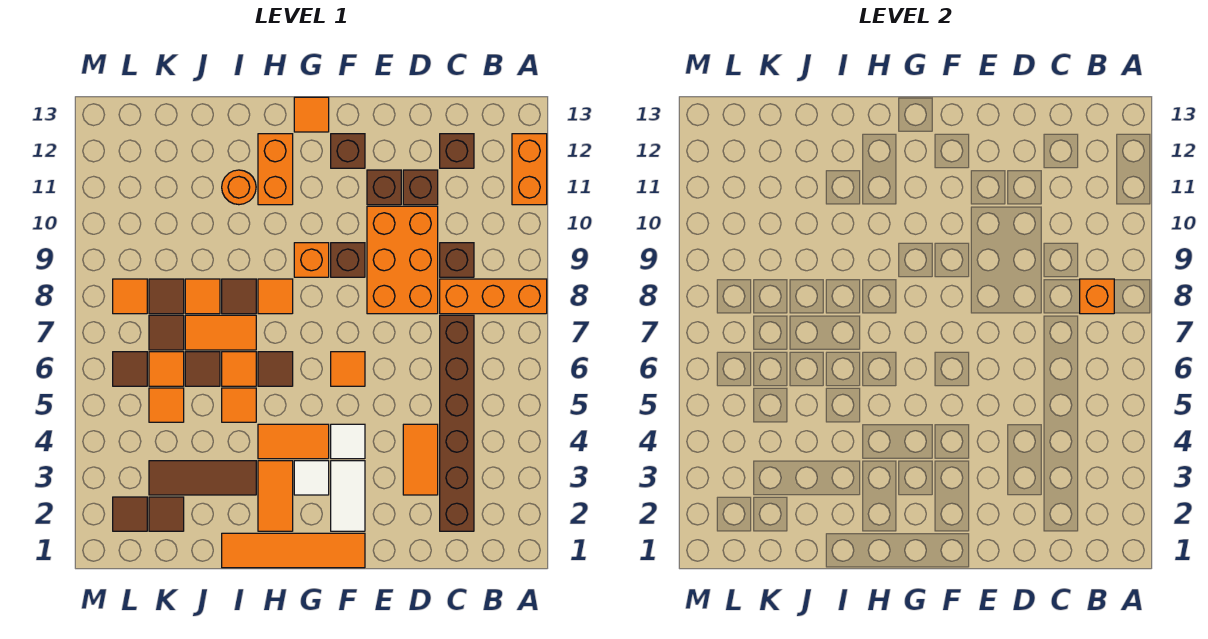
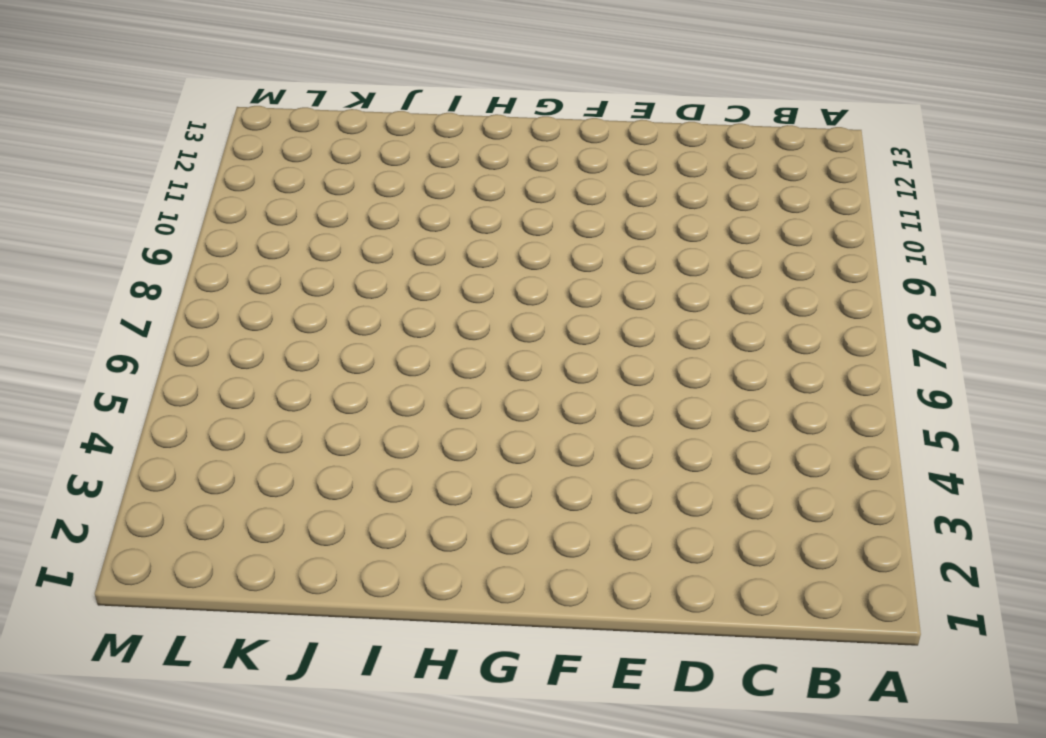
none -> orange brick A8:C8 level 1
none -> orange brick A11:A12 level 1
none -> brown brick C2:C7 level 1
none -> brown brick C9 level 1

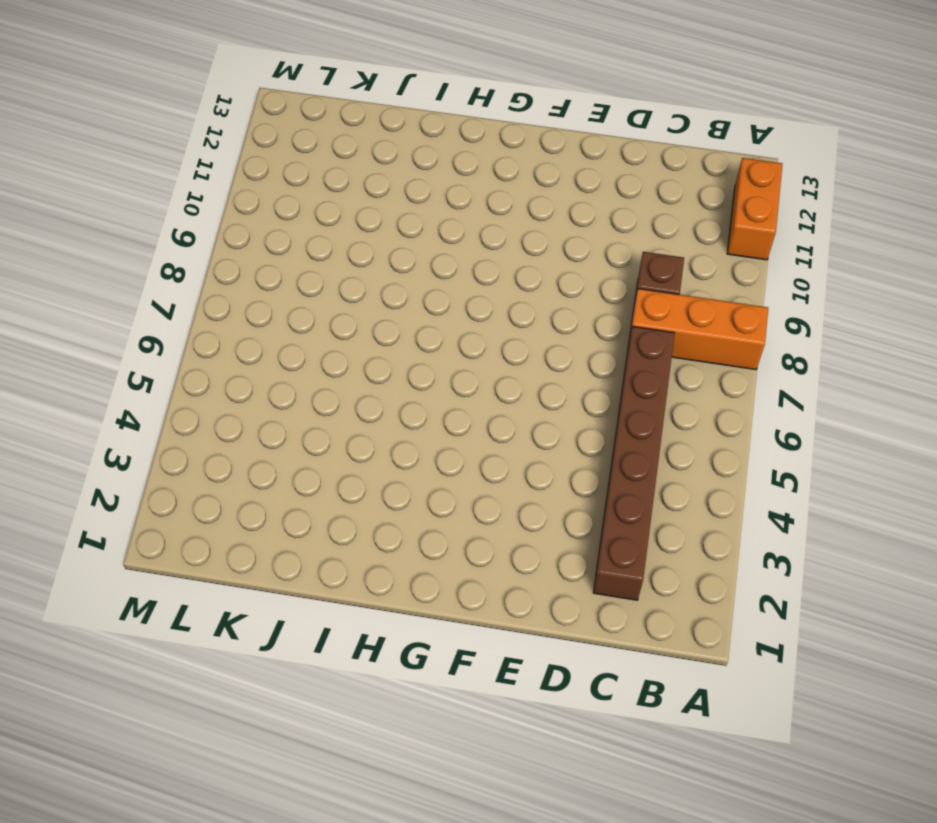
none -> brown brick C12 level 1
none -> orange tile D3:D4 level 1
none -> orange brick D8:E10 level 1
none -> brown brick D11 level 1

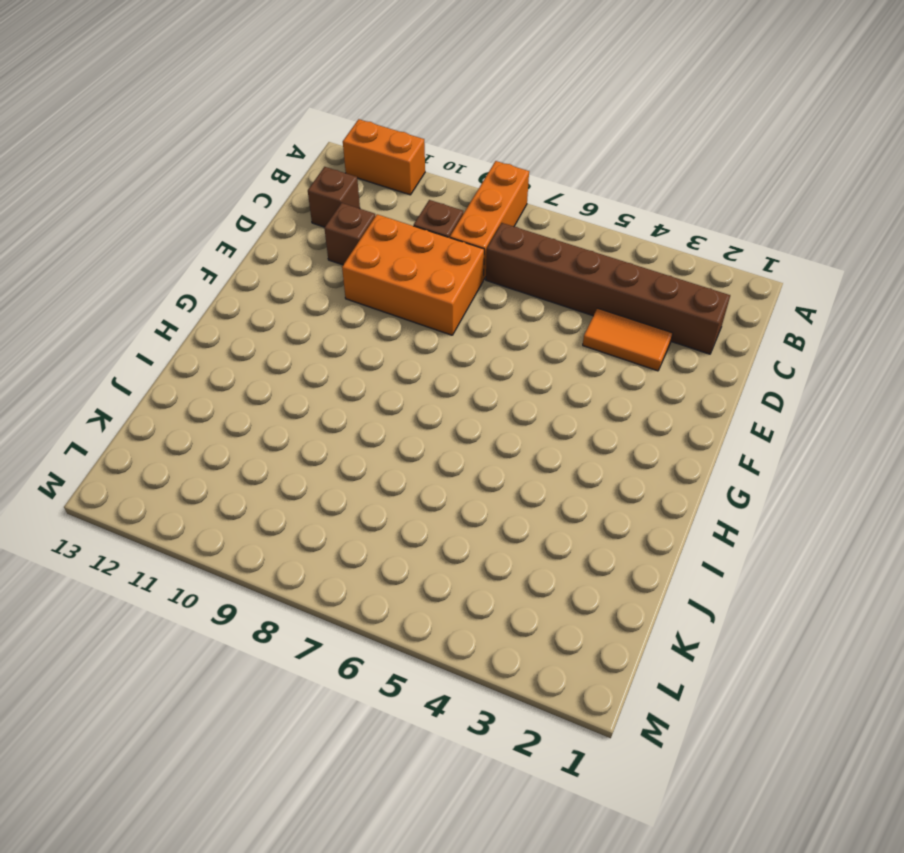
none -> brown brick E11 level 1
none -> orange tile F1:I1 level 1
none -> white tile F2:F3 level 1
none -> white tile F4 level 1

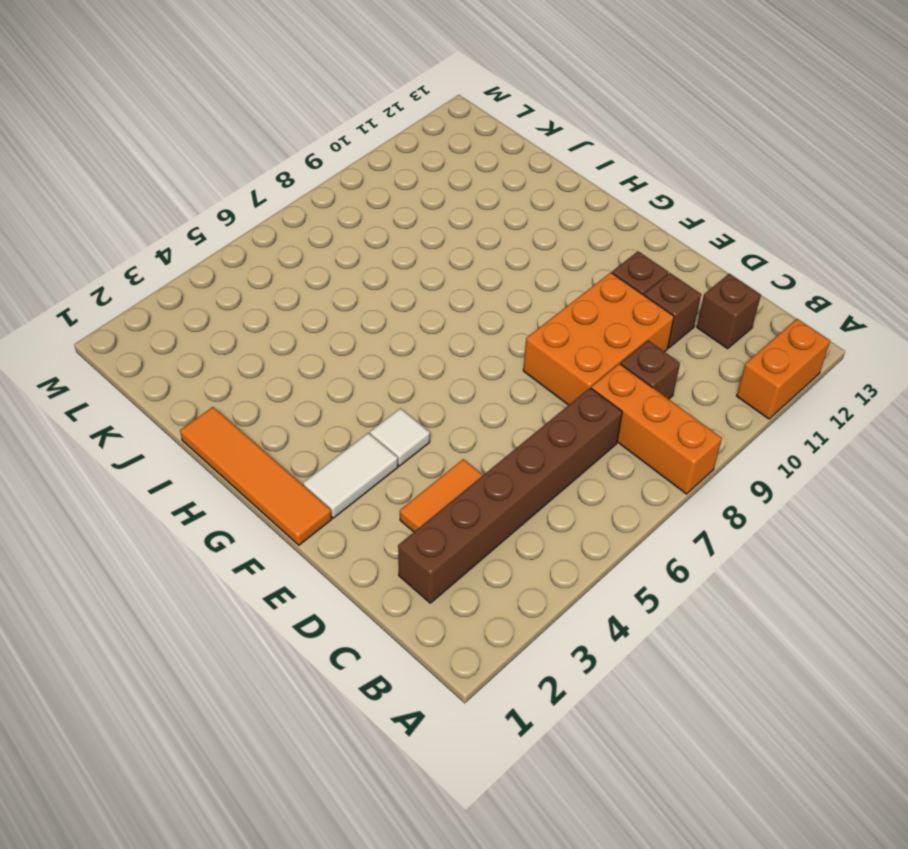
none -> orange tile F6 level 1
none -> brown brick F9 level 1
none -> brown brick F12 level 1
none -> white tile G3 level 1

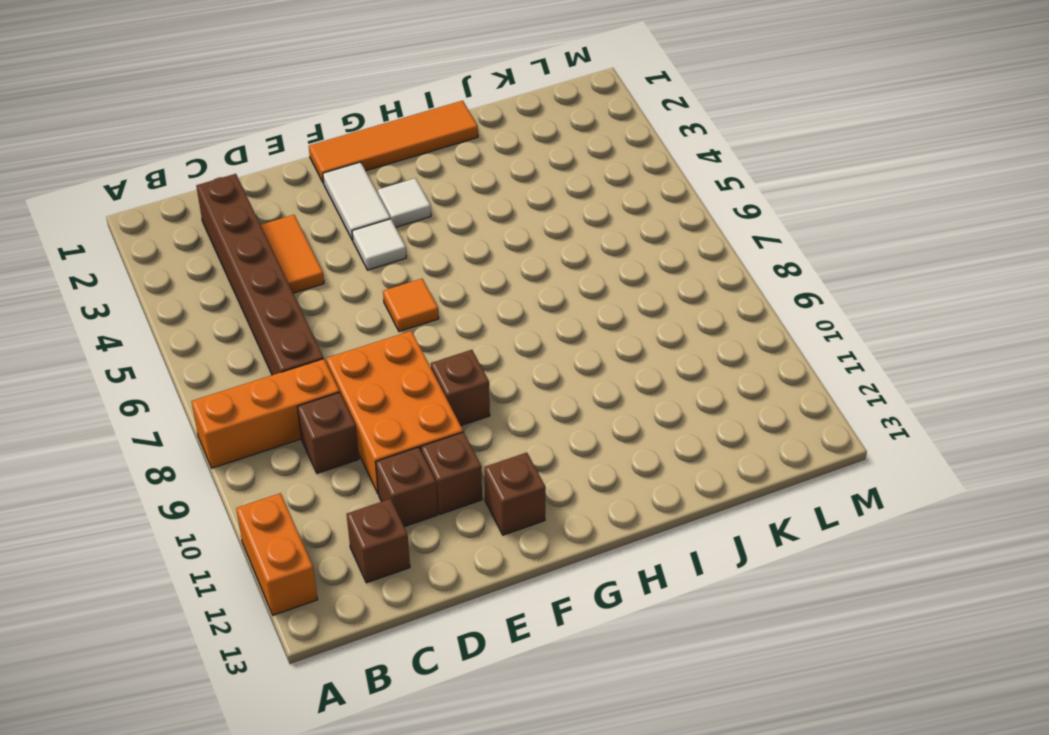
none -> orange tile G4:H4 level 1
none -> orange brick G9 level 1
none -> orange tile G13 level 1
none -> orange tile H2:H3 level 1

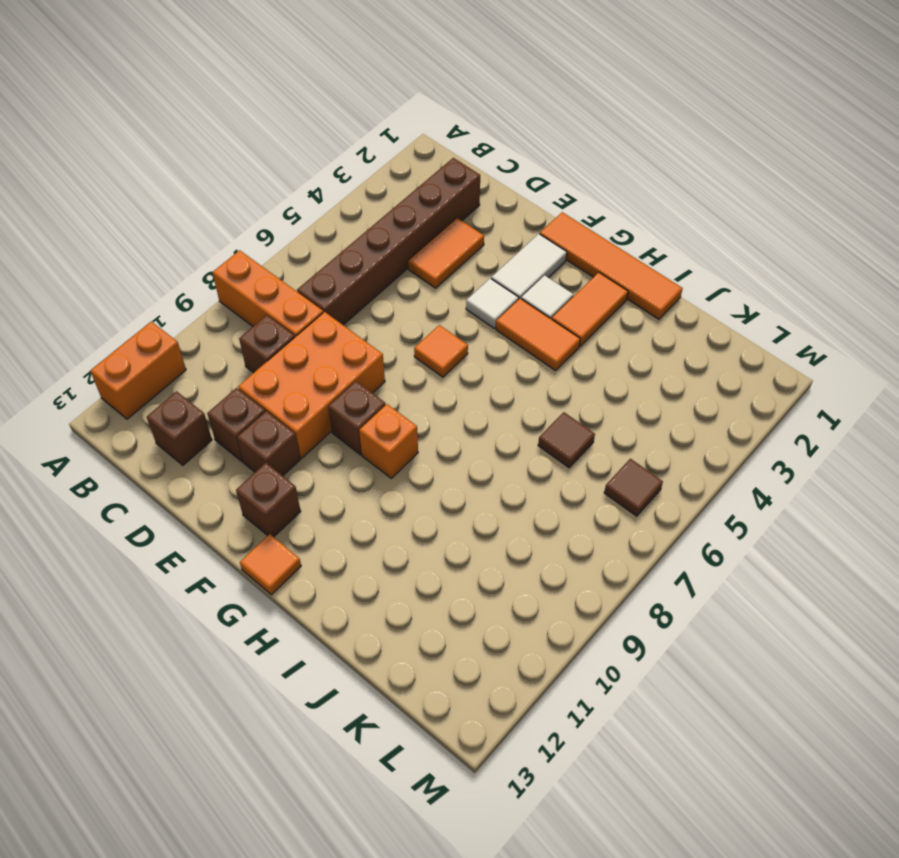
none -> brown tile H6 level 1
none -> orange tile H8 level 1
none -> orange brick H11:H12 level 1
none -> brown tile I3:K3 level 1

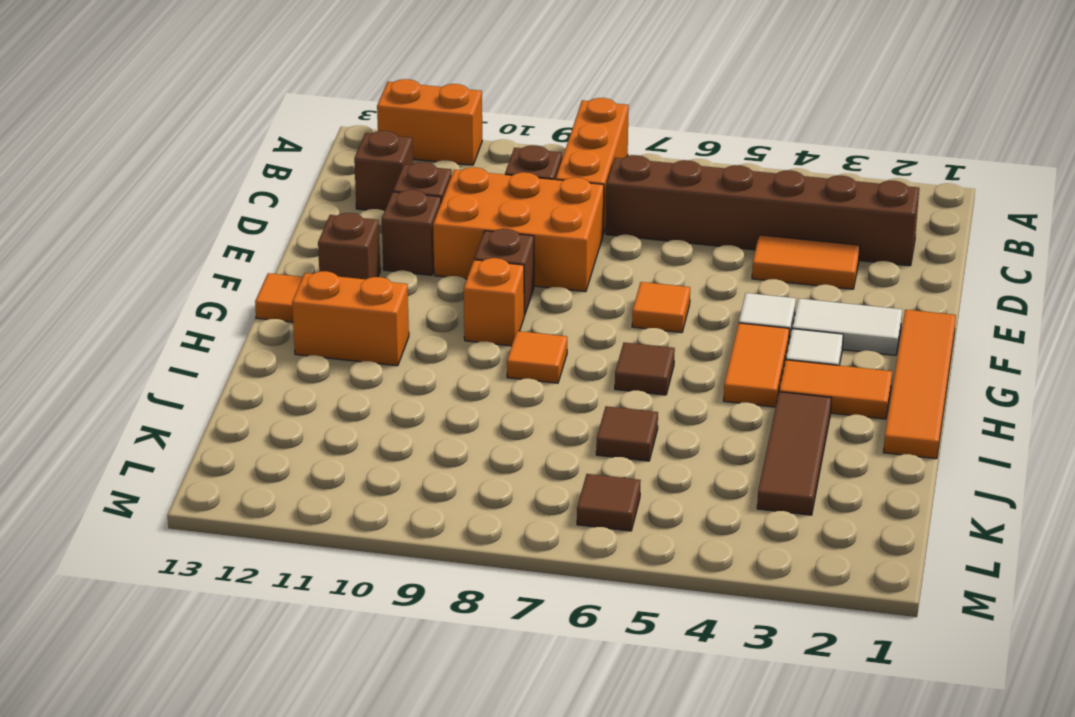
none -> orange tile I5 level 1
none -> orange tile I6 level 1
none -> orange tile I7:J7 level 1
none -> brown tile I8 level 1

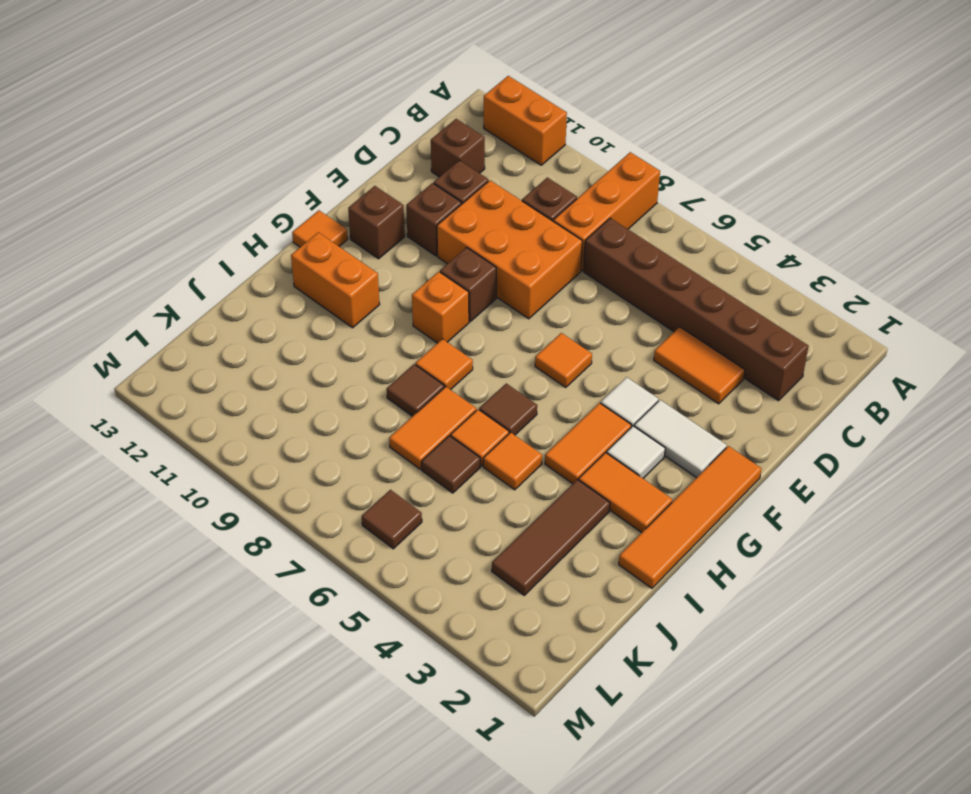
none -> orange round brick I11 level 1
none -> orange tile J8 level 1
none -> brown tile K2 level 1
none -> orange tile K5 level 1

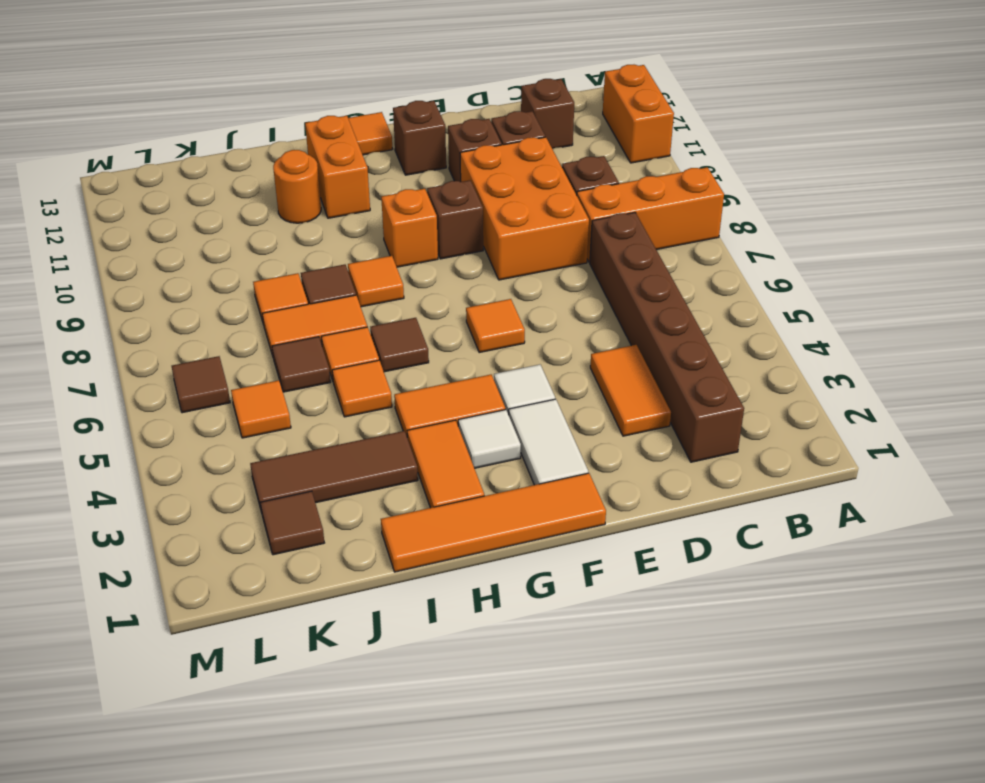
none -> orange tile K6 level 1
none -> brown tile K7 level 1
none -> brown tile K8 level 1
none -> brown tile L2 level 1

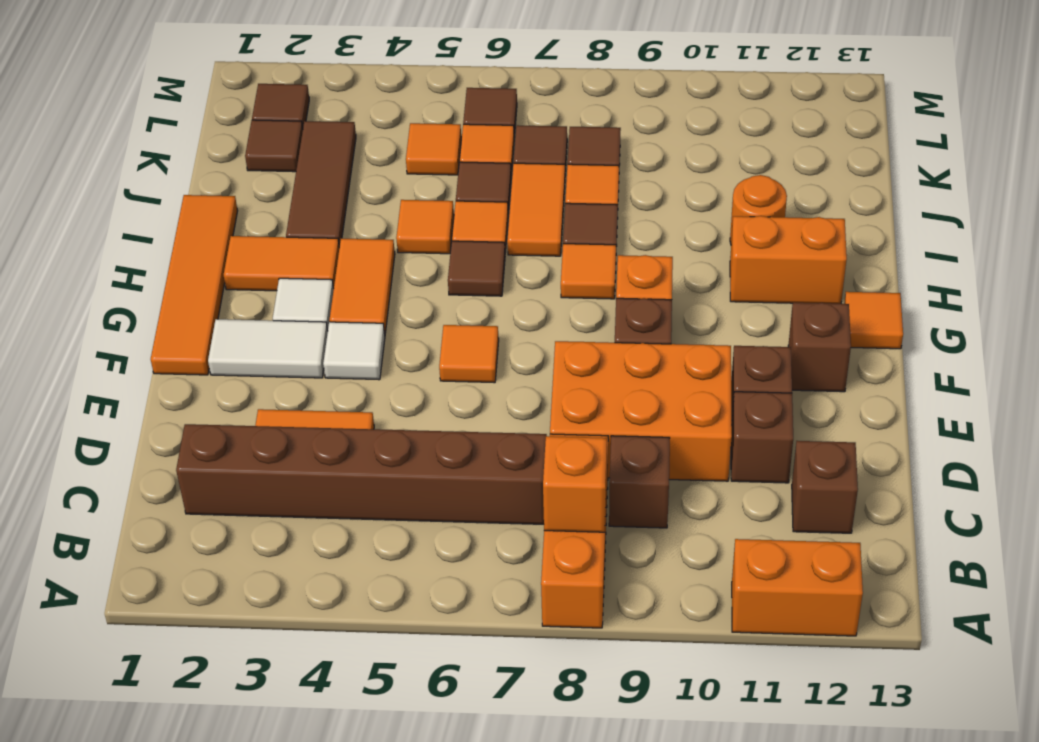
none -> orange tile L8 level 1

